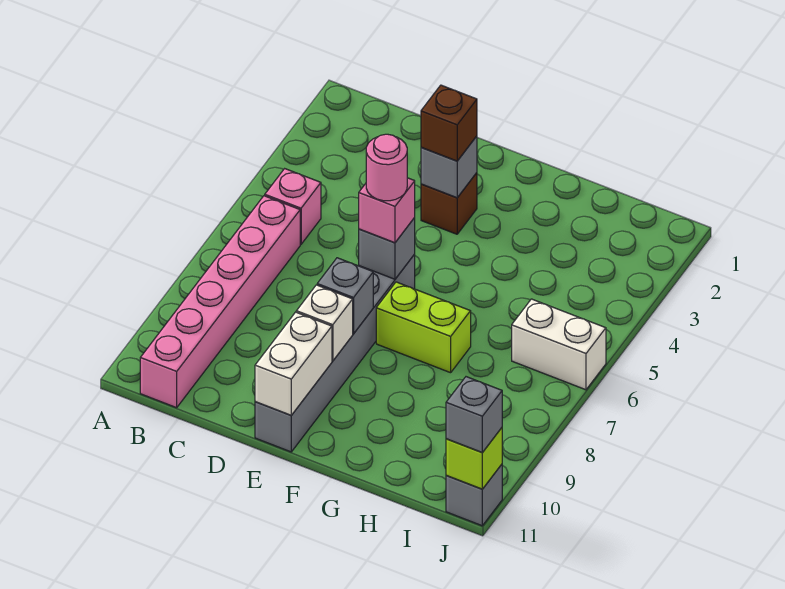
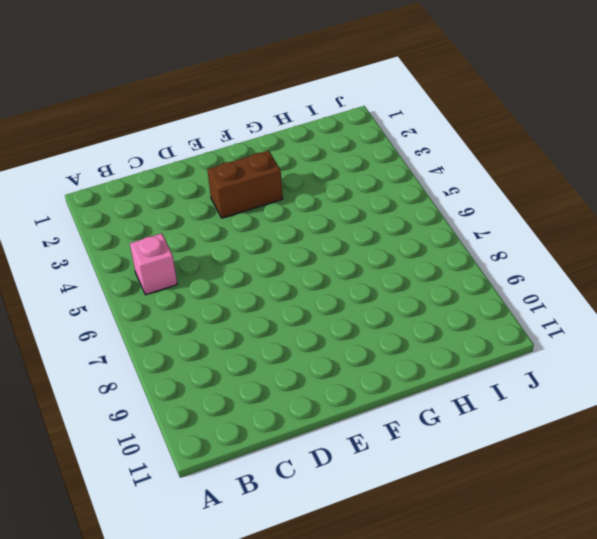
brown brick E3:F3 level 1 -> brown brick E3 level 1
none -> pink brick B6:B11 level 1
none -> grey brick E6:E11 level 1
none -> lime brick F7:G7 level 1

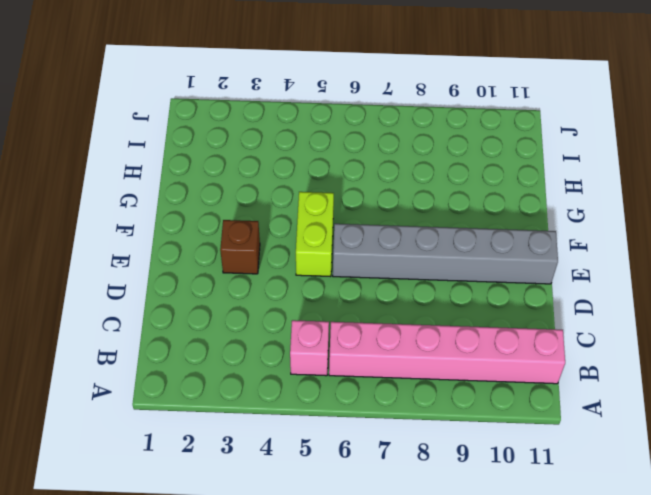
lime brick E5:F5 level 1 -> lime brick F7:G7 level 1
none -> white brick I6:J6 level 1
none -> grey brick J11 level 1
none -> grey brick E3 level 2

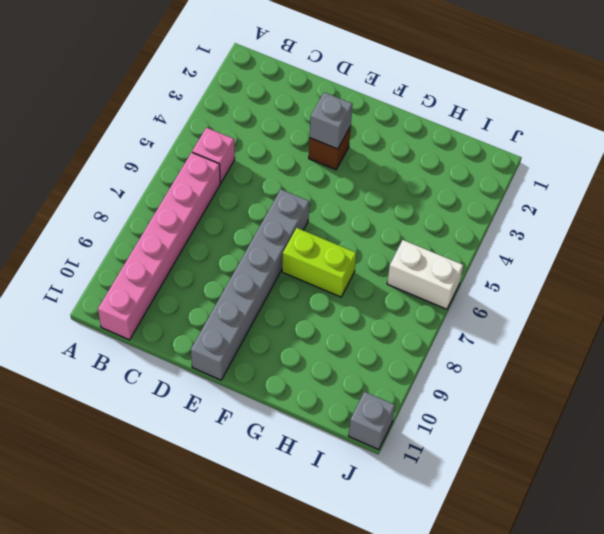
none -> grey brick E6 level 2
none -> grey brick E8 level 2
none -> white brick E9 level 2

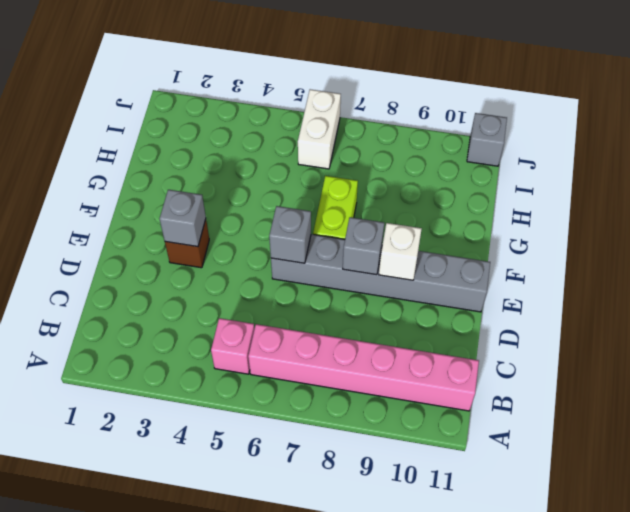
none -> white brick E10:E11 level 2
none -> lime brick J11 level 2
none -> brown brick E3 level 3

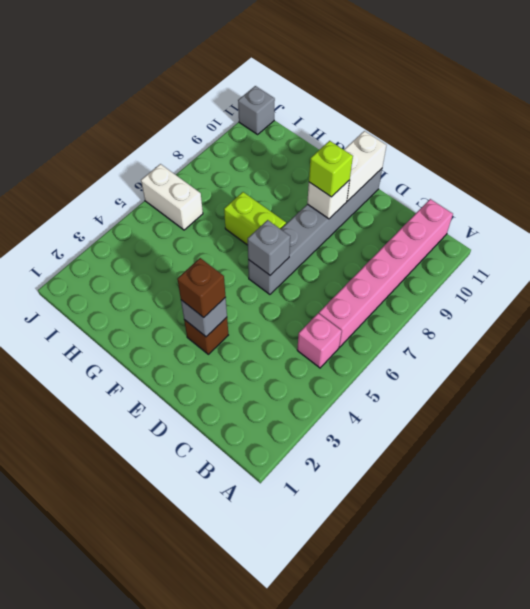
lime brick E9 level 3 -> lime brick J11 level 2
none -> grey brick E8 level 2
none -> pink brick E6 level 3
none -> grey brick J11 level 3

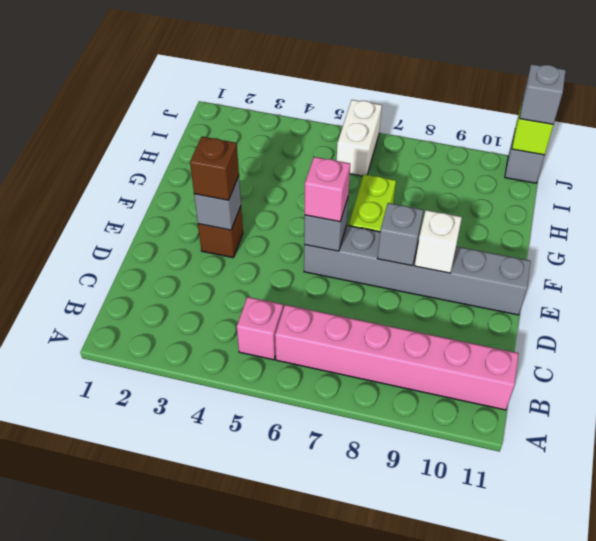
none -> white brick E10:E11 level 2
none -> pink round brick E6 level 4

